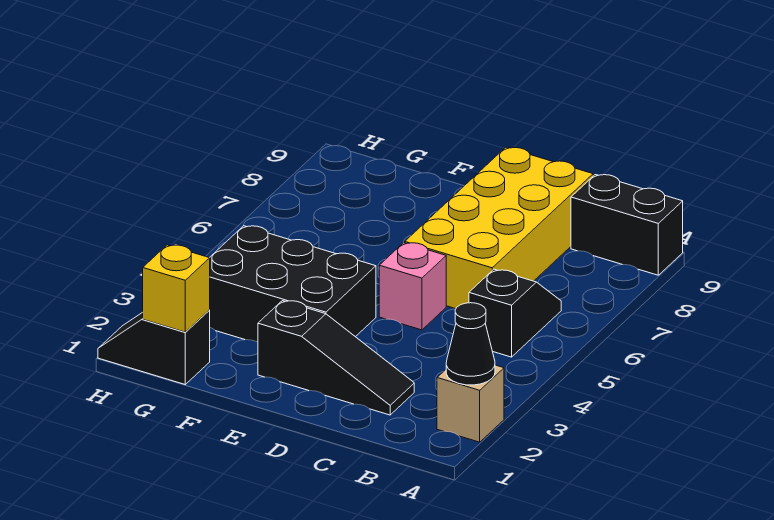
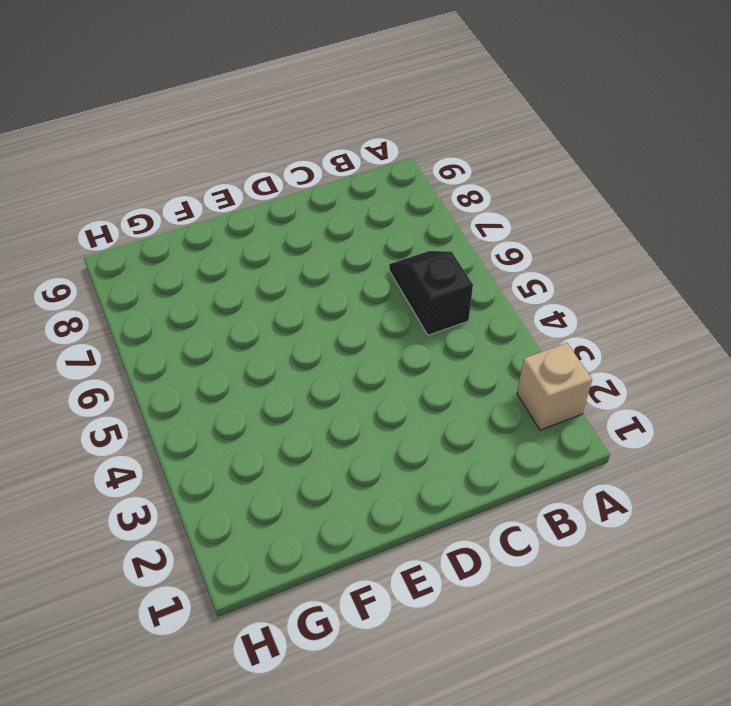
none -> black brick A9:B9 level 1
none -> black slope C2:E2 level 1 top E

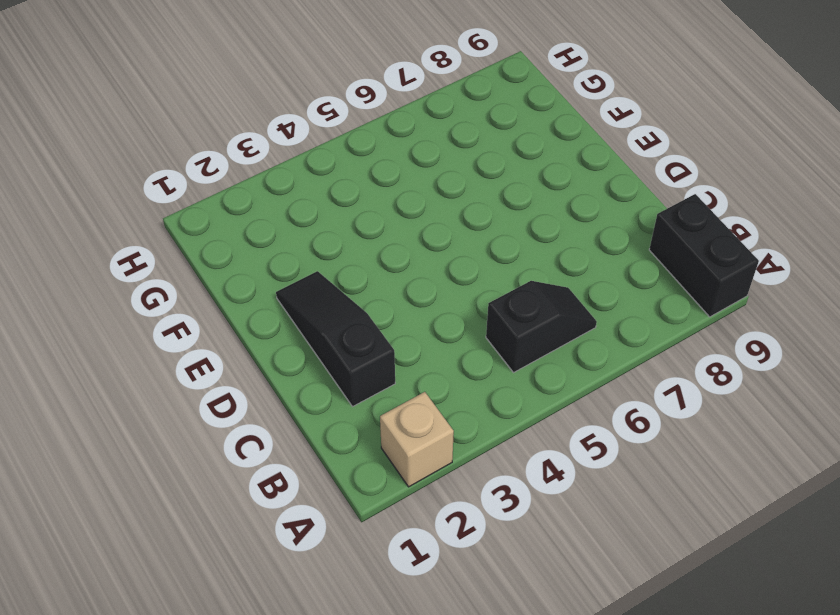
black slope C2:E2 level 1 top C -> black slope C2:E2 level 1 top E
none -> yellow brick C6:D9 level 1
none -> pink brick D5 level 1

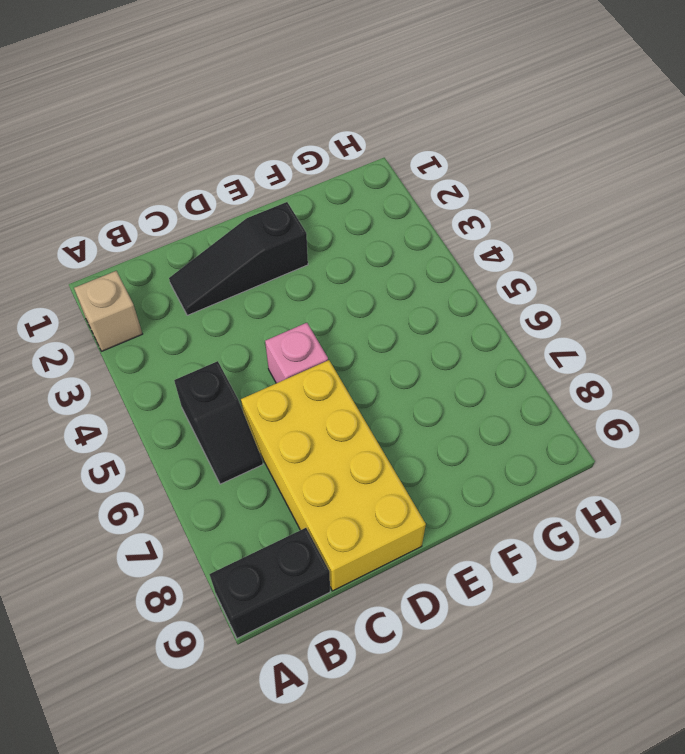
none -> black brick E3:G4 level 1
none -> black slope G1:H1 level 1 top G

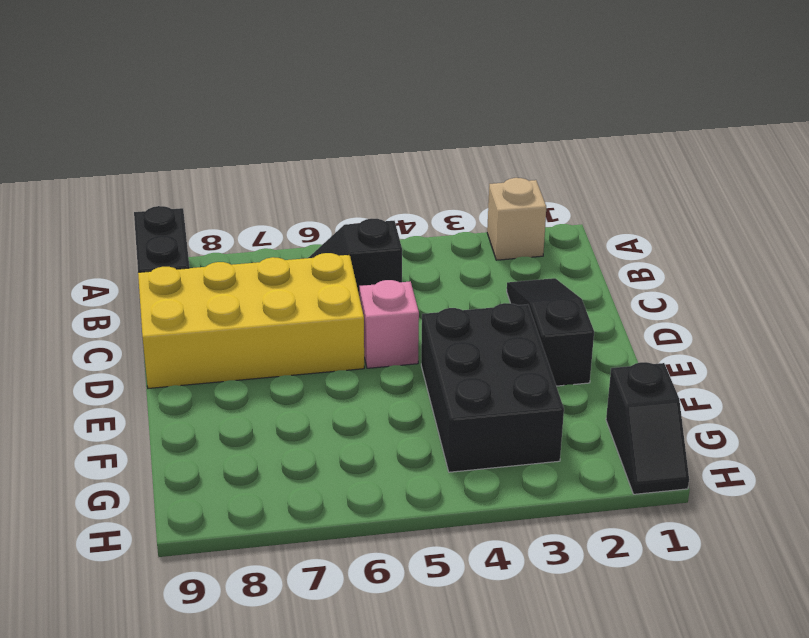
none -> black cone A2 level 2
none -> yellow brick G1 level 2

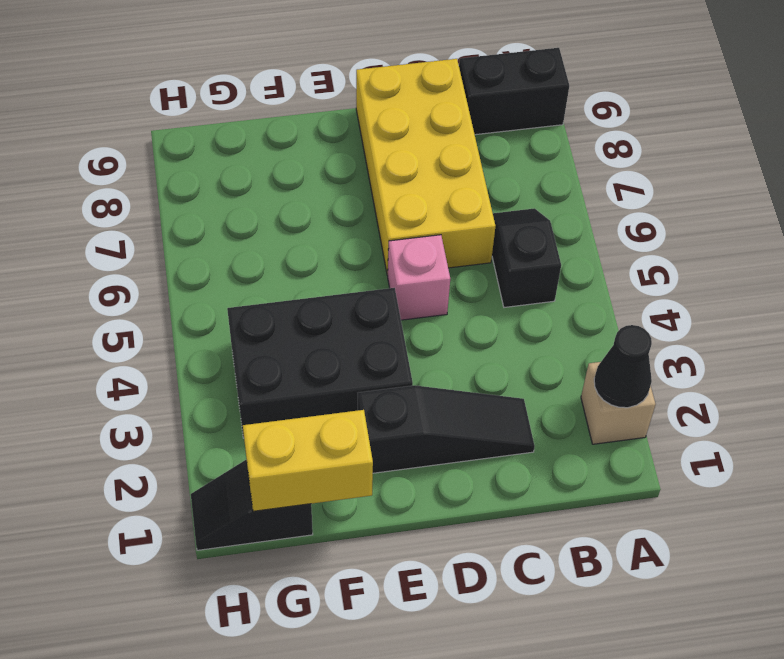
yellow brick F1:G1 level 2 -> yellow brick G1 level 2

